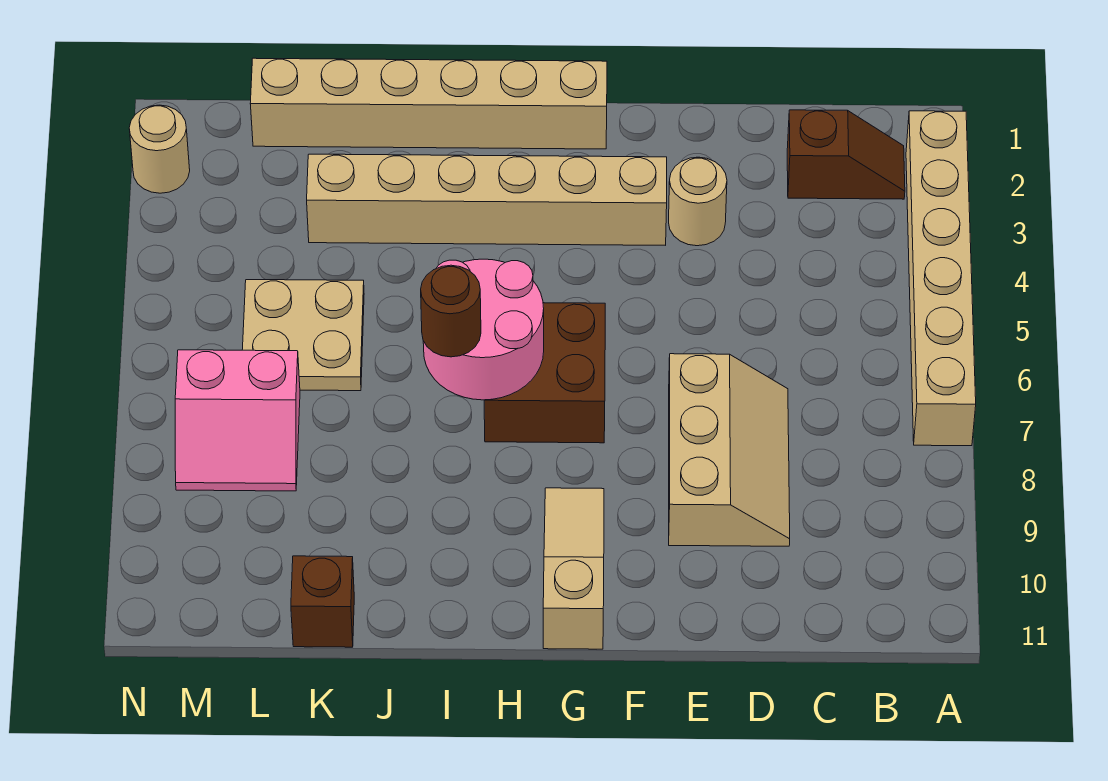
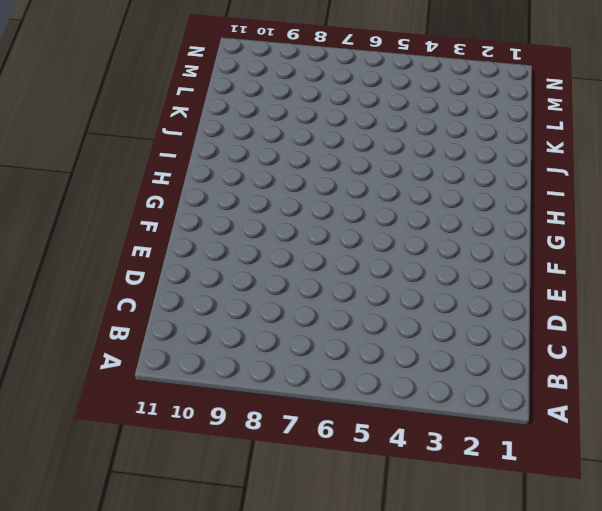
none -> tan brick A2:A7 level 1
none -> brown slope B2:C2 level 1 top C
none -> tan slope D7:E9 level 1 top E

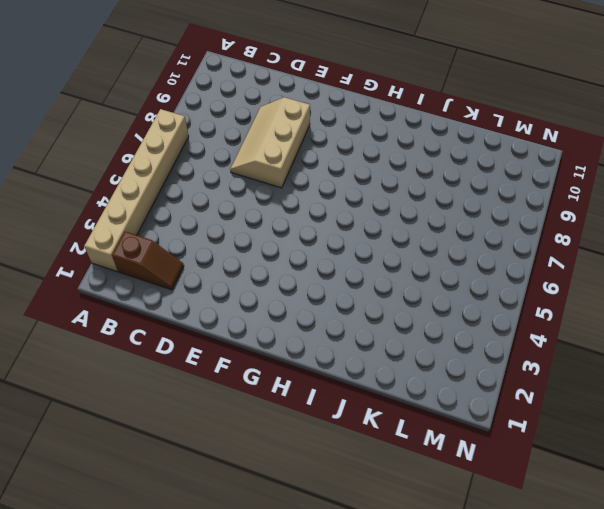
brown slope B2:C2 level 1 top B -> brown slope B2:C2 level 1 top C
none -> tan round brick E3 level 1
none -> tan brick F3:K3 level 1
none -> tan brick G1:L1 level 1

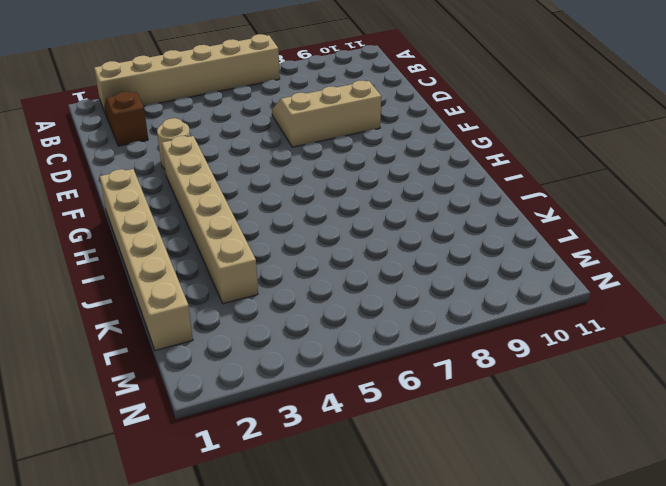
none -> brown brick G6:H7 level 1
none -> tan slope G9:G11 level 1 top 11
none -> tan plate K5:L6 level 1

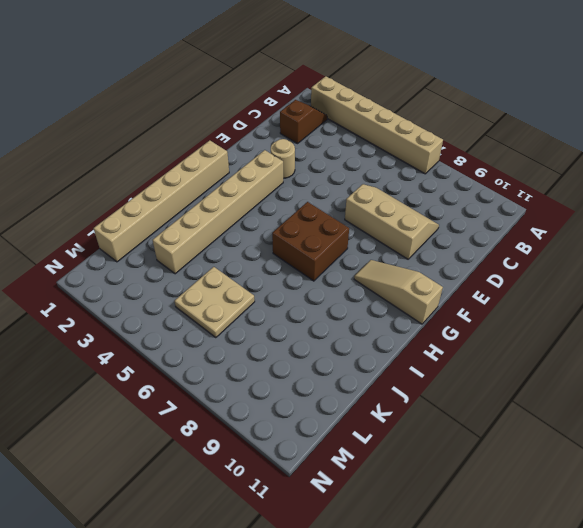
none -> brown brick K11 level 1
none -> pink slope L7:M8 level 1 top 7
none -> tan round brick N2 level 1

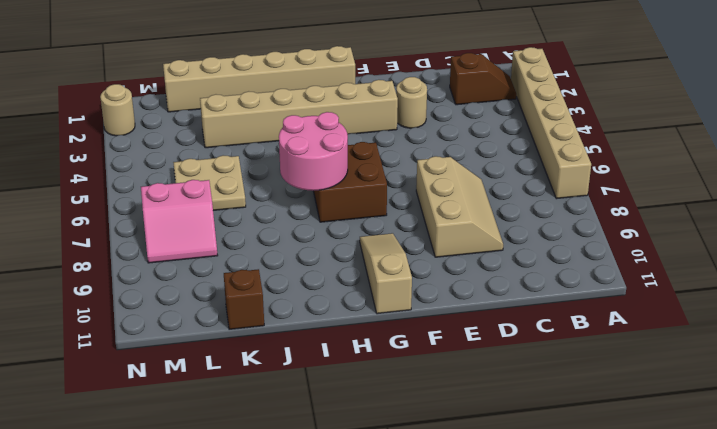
none -> brown round brick I7 level 3

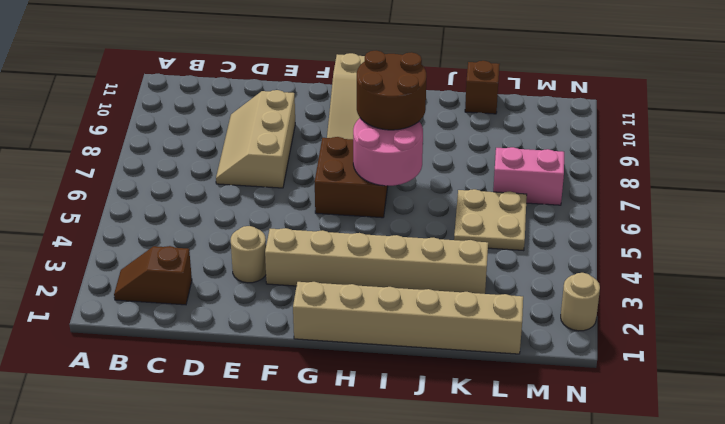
brown round brick H7:I8 level 3 -> brown round brick I7 level 3
none -> tan brick A2:A7 level 1

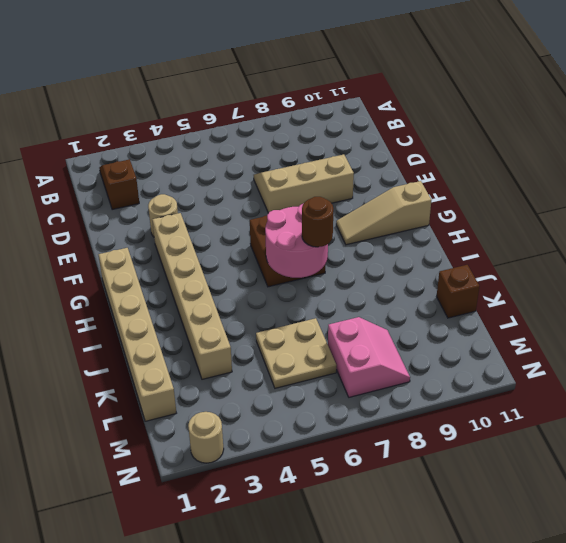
none -> tan brick A2:A7 level 1

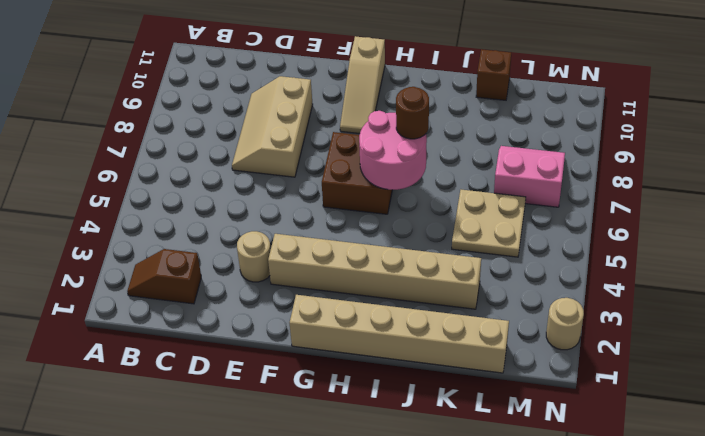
none -> tan brick A2:A7 level 1

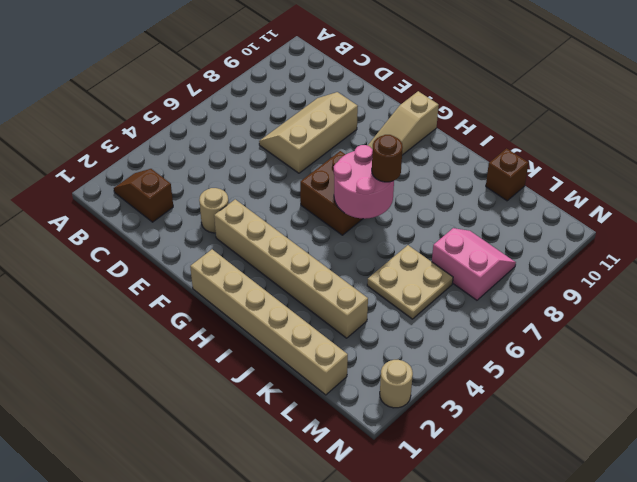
none -> tan brick A2:A7 level 1

